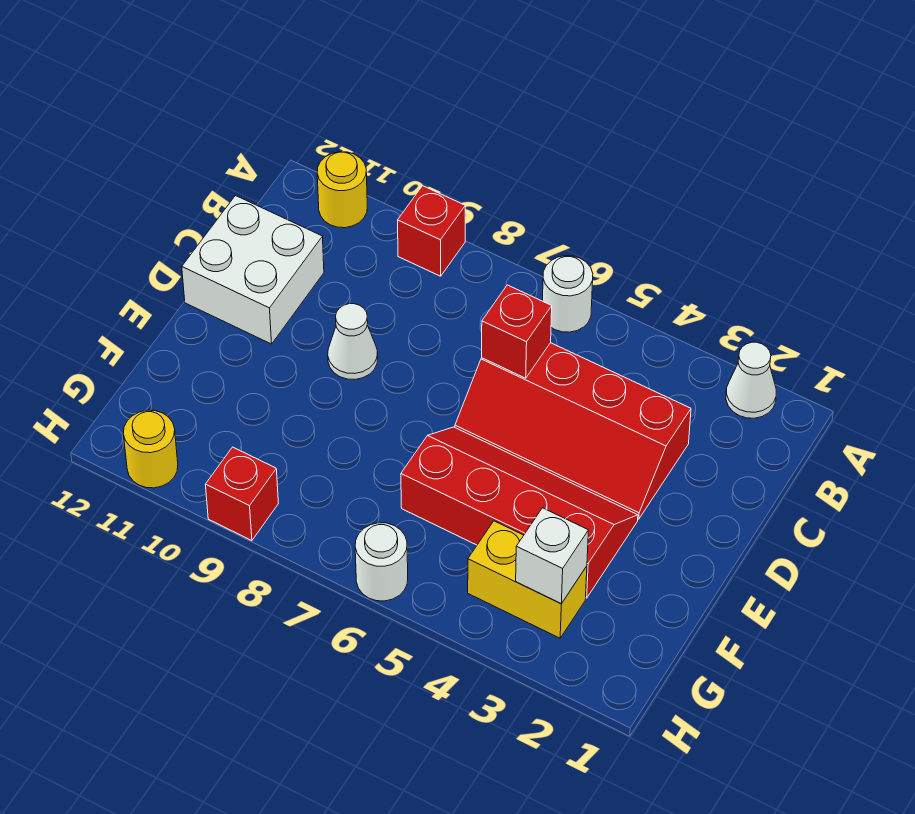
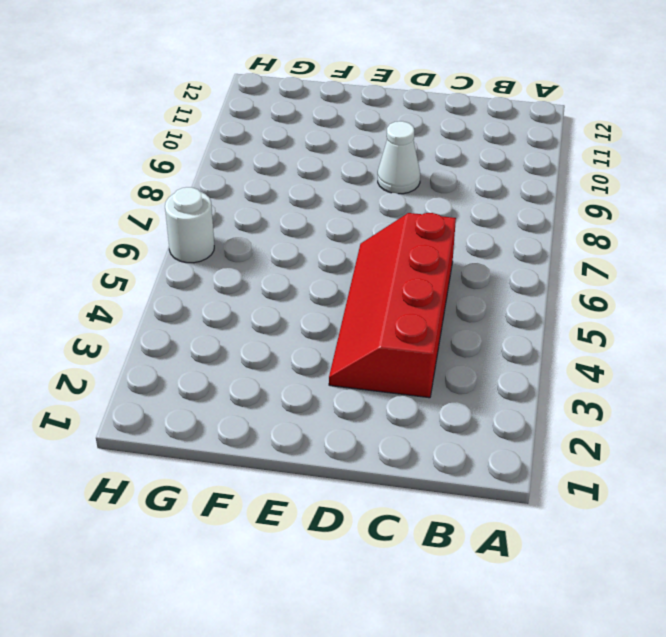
none -> white cone A2 level 1
none -> white round brick A6 level 1
none -> red brick A9 level 1

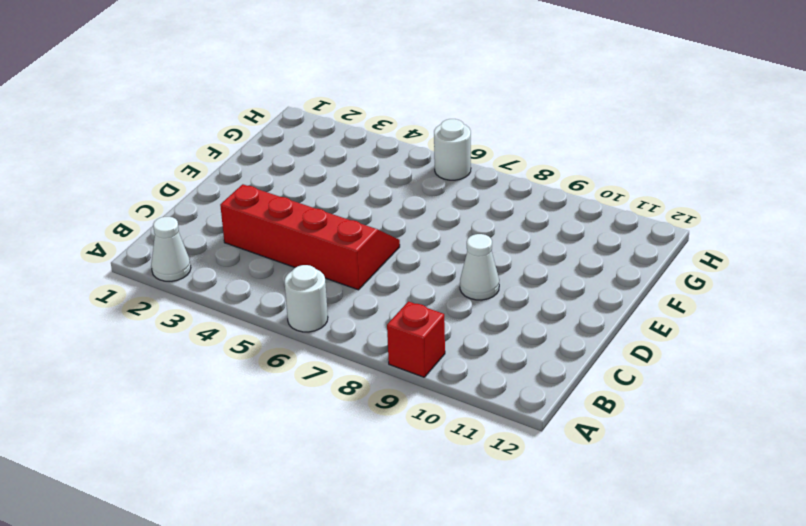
none -> yellow round brick A11 level 1
none -> white brick C11:D12 level 1
none -> red slope E3:F6 level 1 top F

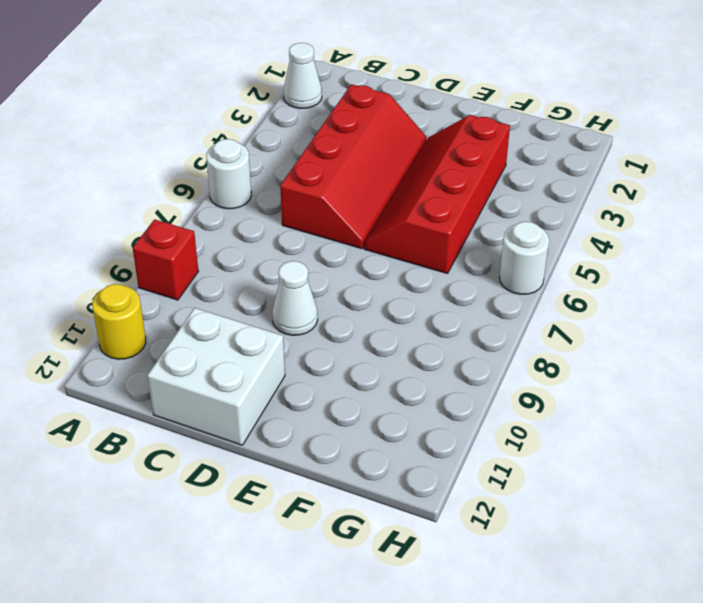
none -> yellow brick G3:G4 level 1
none -> red brick H9 level 1
none -> yellow round brick H11 level 1

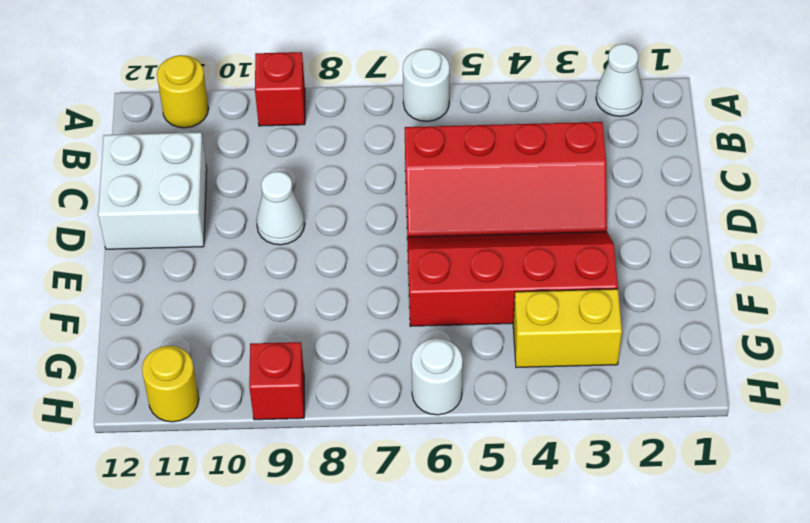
none -> red brick C6 level 2
none -> white brick G3 level 2

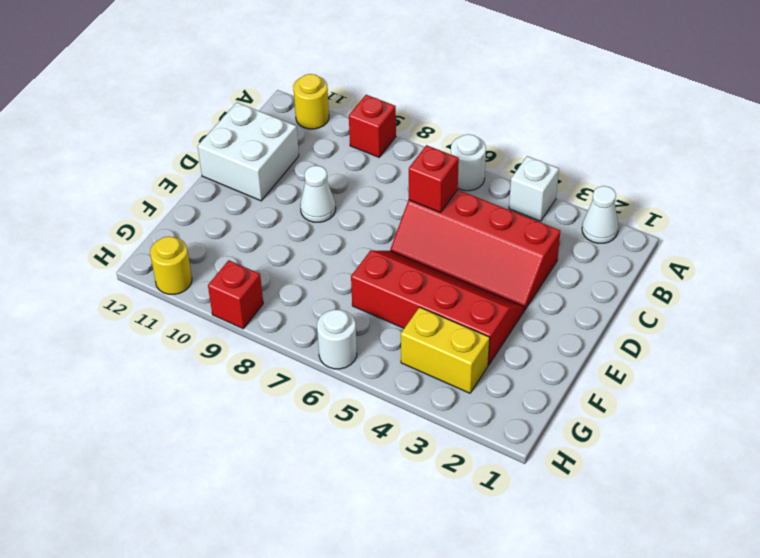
white brick A4 level 1 -> white brick G3 level 2

